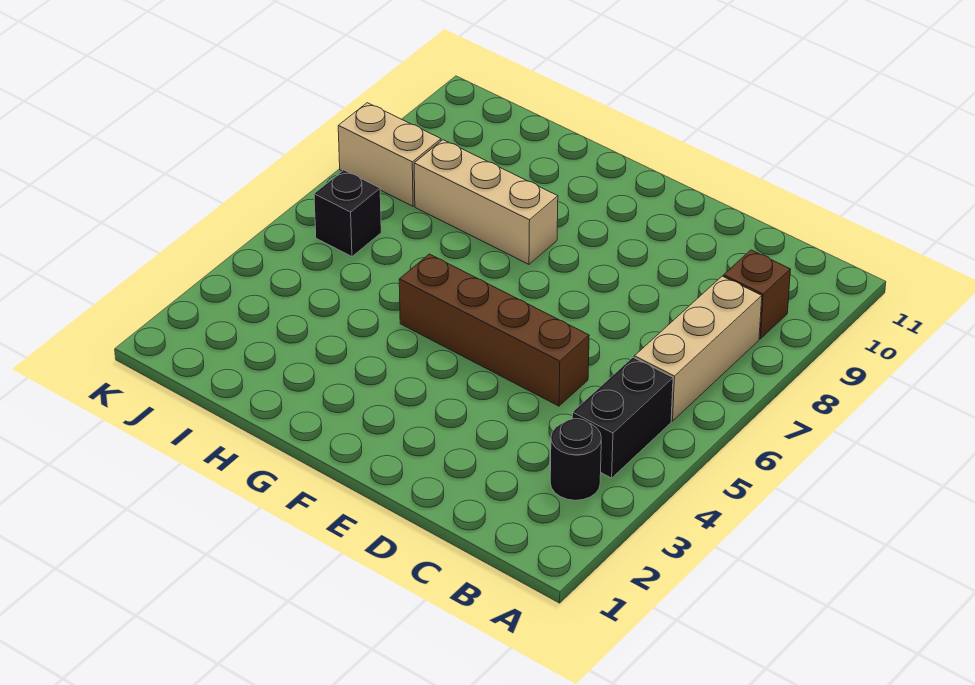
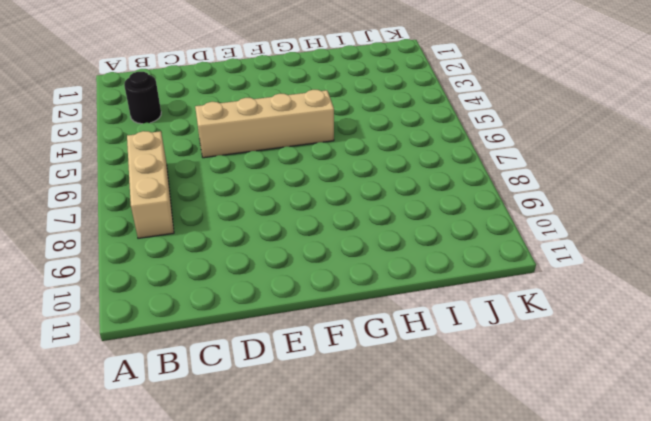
tan brick D5:G5 level 1 -> brown brick D5:G5 level 1
none -> black brick B4:B5 level 1
none -> brown brick B9 level 1

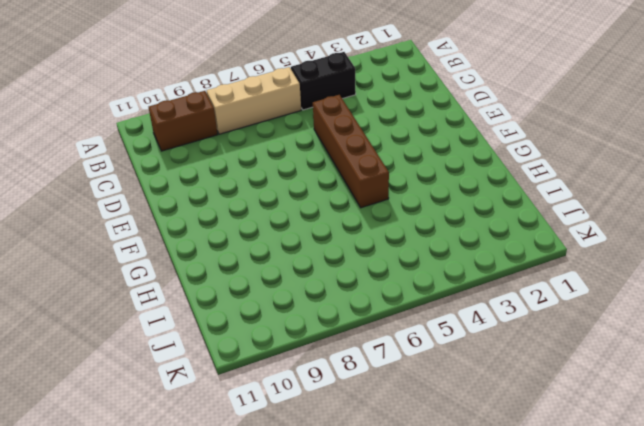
brown brick B9:B10 level 1 -> brown brick B9 level 1
none -> black round brick B3 level 1
none -> tan brick G8:I8 level 1

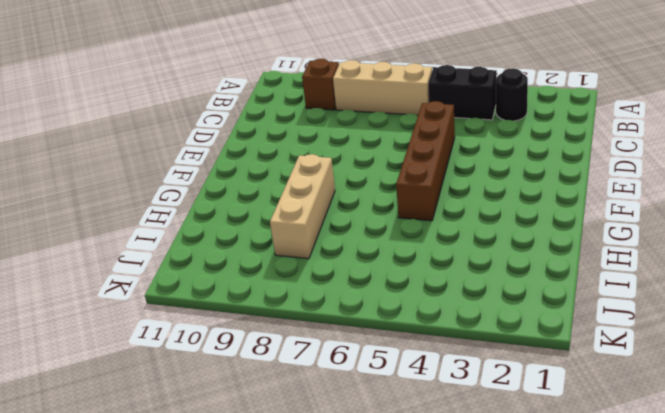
none -> black brick J6 level 1
none -> tan brick J8:K8 level 1

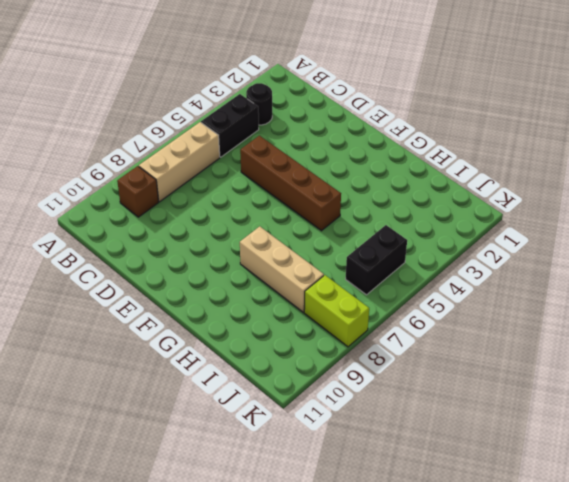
black brick J5:J6 level 1 -> black brick J6 level 1
lime brick J8:K8 level 1 -> tan brick J8:K8 level 1

